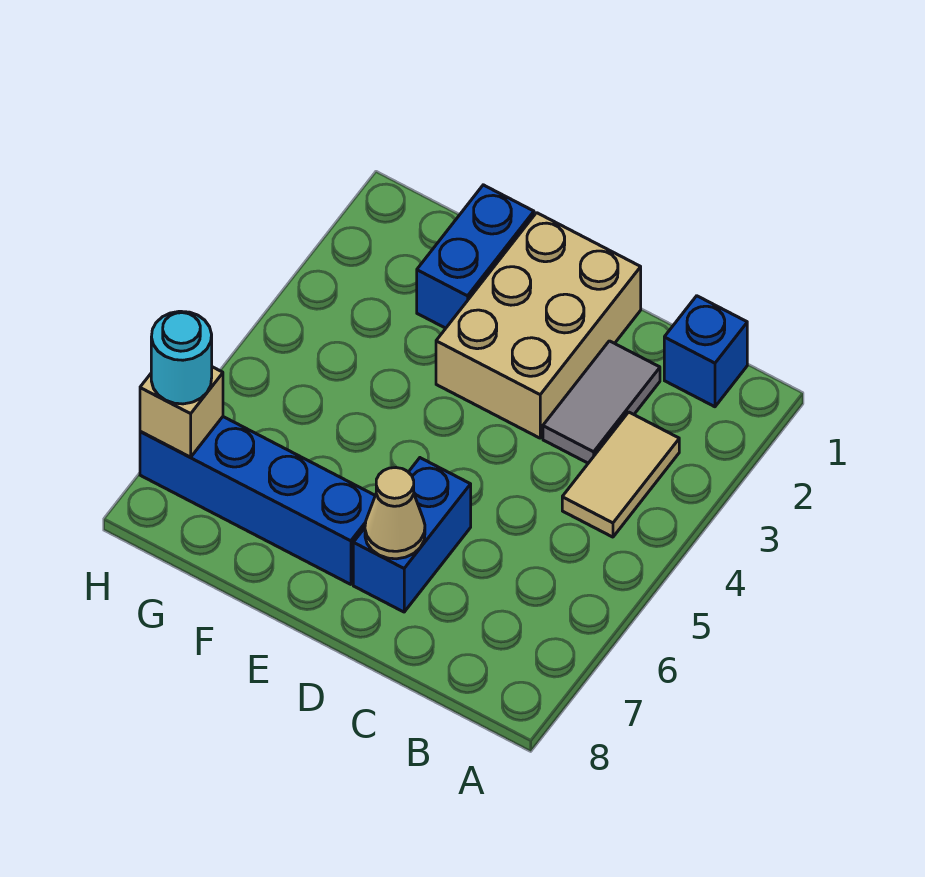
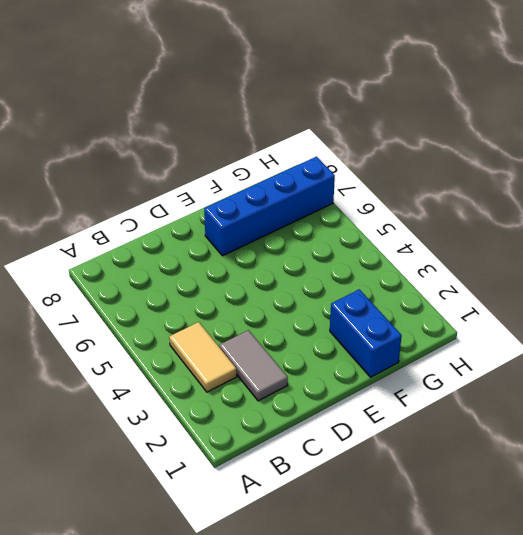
none -> blue brick B1 level 1
none -> tan brick D1:E3 level 1

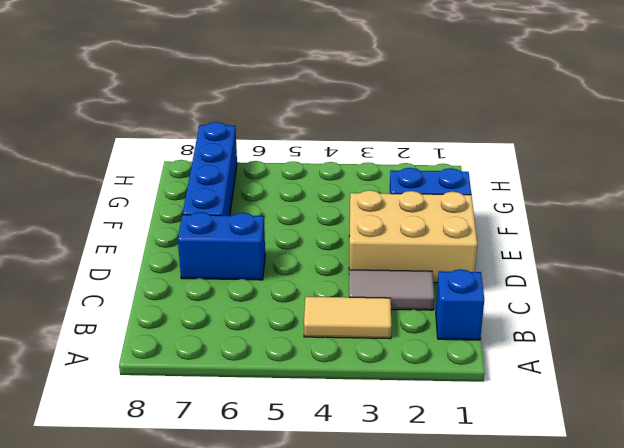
none -> tan cone D7 level 2
none -> tan brick H7 level 2

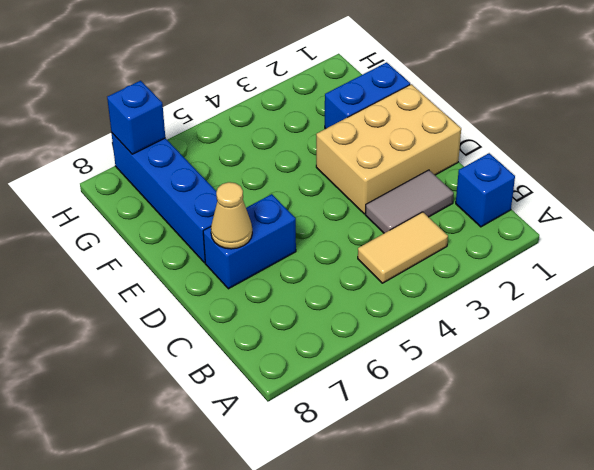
blue brick H7 level 2 -> tan brick H7 level 2
none -> cyan round brick H7 level 3

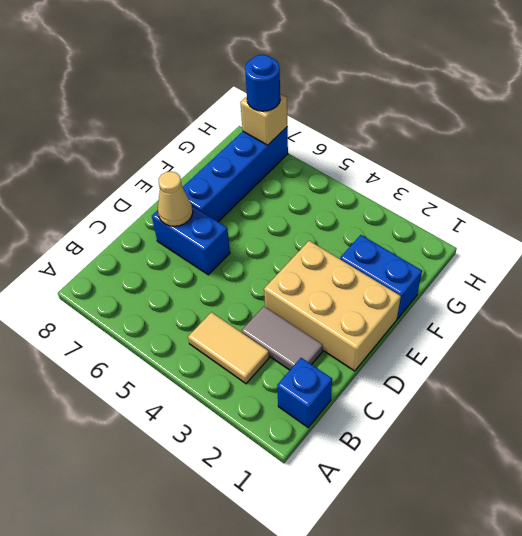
blue round brick H7 level 3 -> cyan round brick H7 level 3

